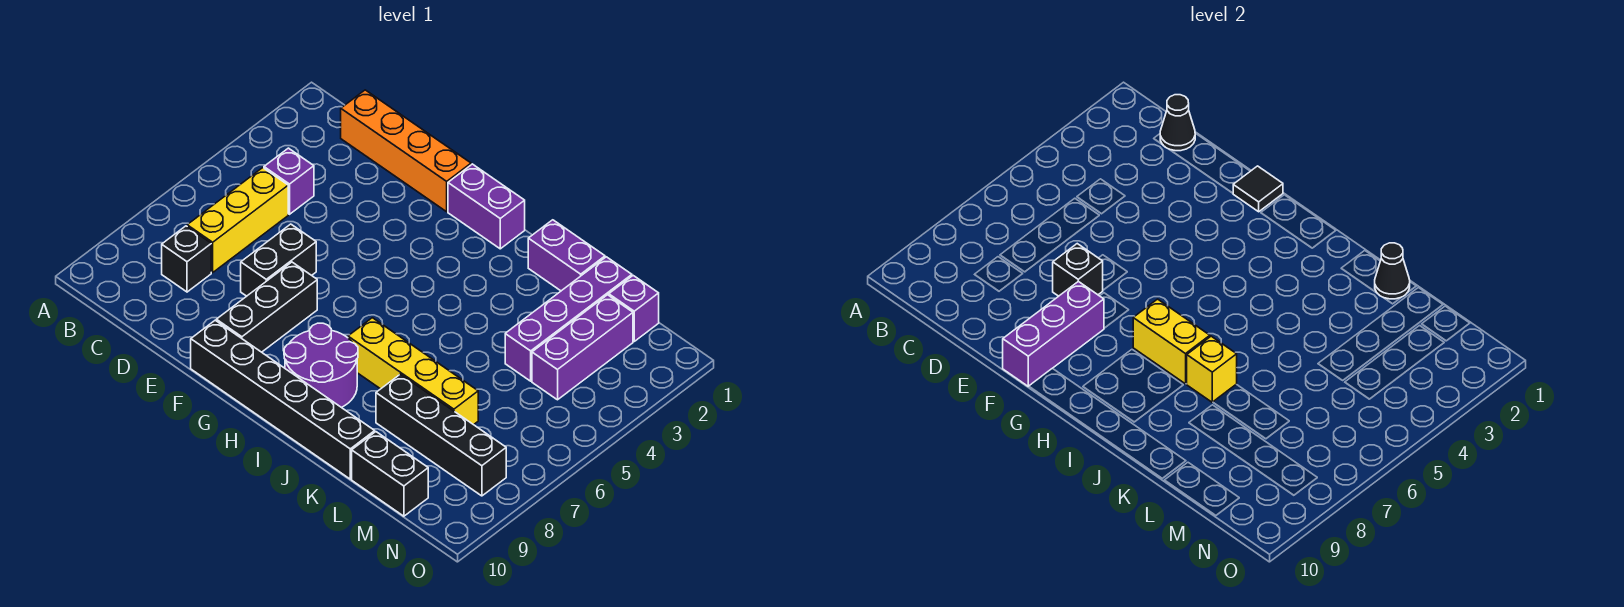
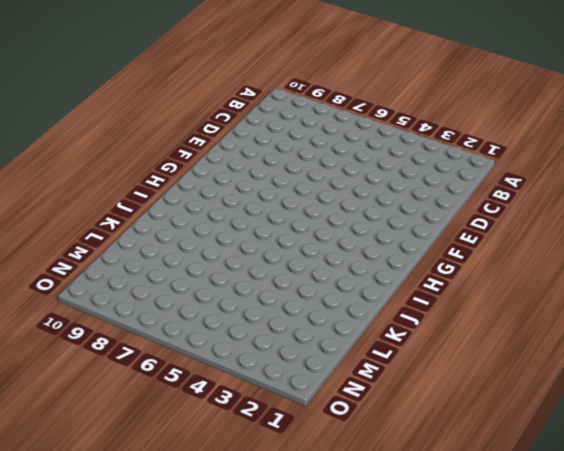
none -> orange brick C1:F1 level 1
none -> purple brick C4 level 1
none -> yellow brick C5:C7 level 1

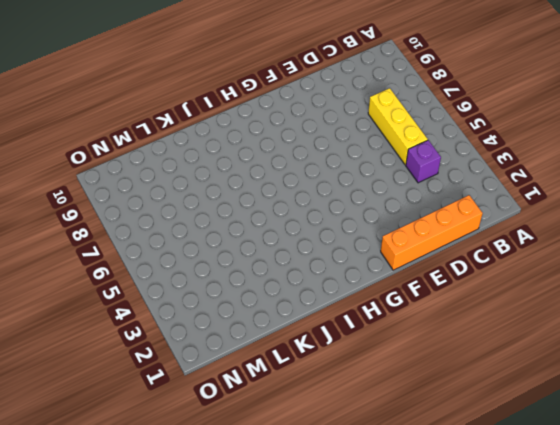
none -> black brick C8 level 1
none -> black brick E6:E7 level 1
none -> black brick F7:F9 level 1

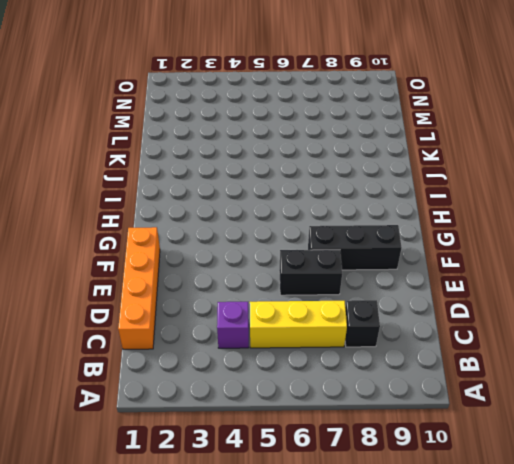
none -> black brick F10:K10 level 1
none -> purple brick G1:H1 level 1
none -> purple round brick H8:I9 level 1

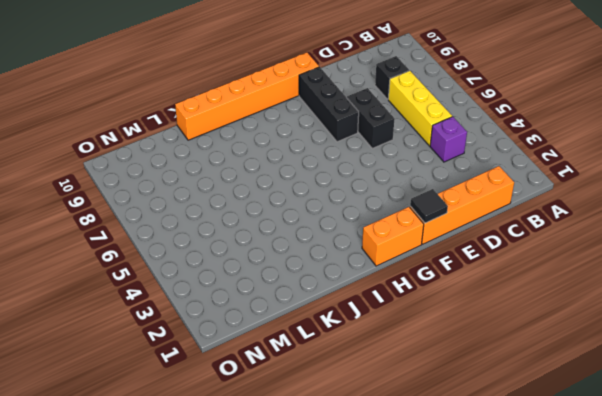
orange brick F10:K10 level 1 -> black brick F10:K10 level 1
orange brick G1:H1 level 1 -> purple brick G1:H1 level 1
none -> purple round brick H8:I9 level 1
none -> yellow brick I7:L7 level 1
none -> purple brick J1:K1 level 1

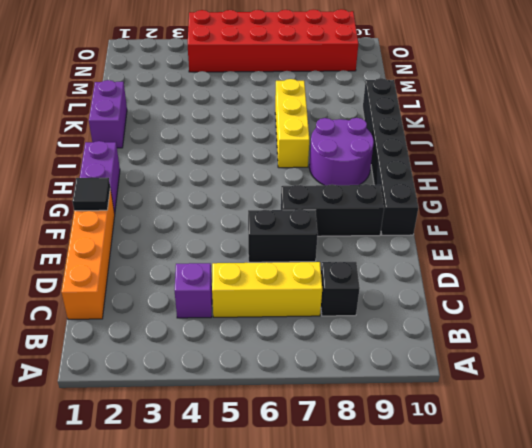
yellow brick I7:K7 level 1 -> yellow brick I7:L7 level 1
red brick N4:O9 level 1 -> black brick K8:N8 level 1
none -> purple brick L1:L4 level 1
none -> black brick L10:M10 level 1
none -> purple brick M1 level 1

